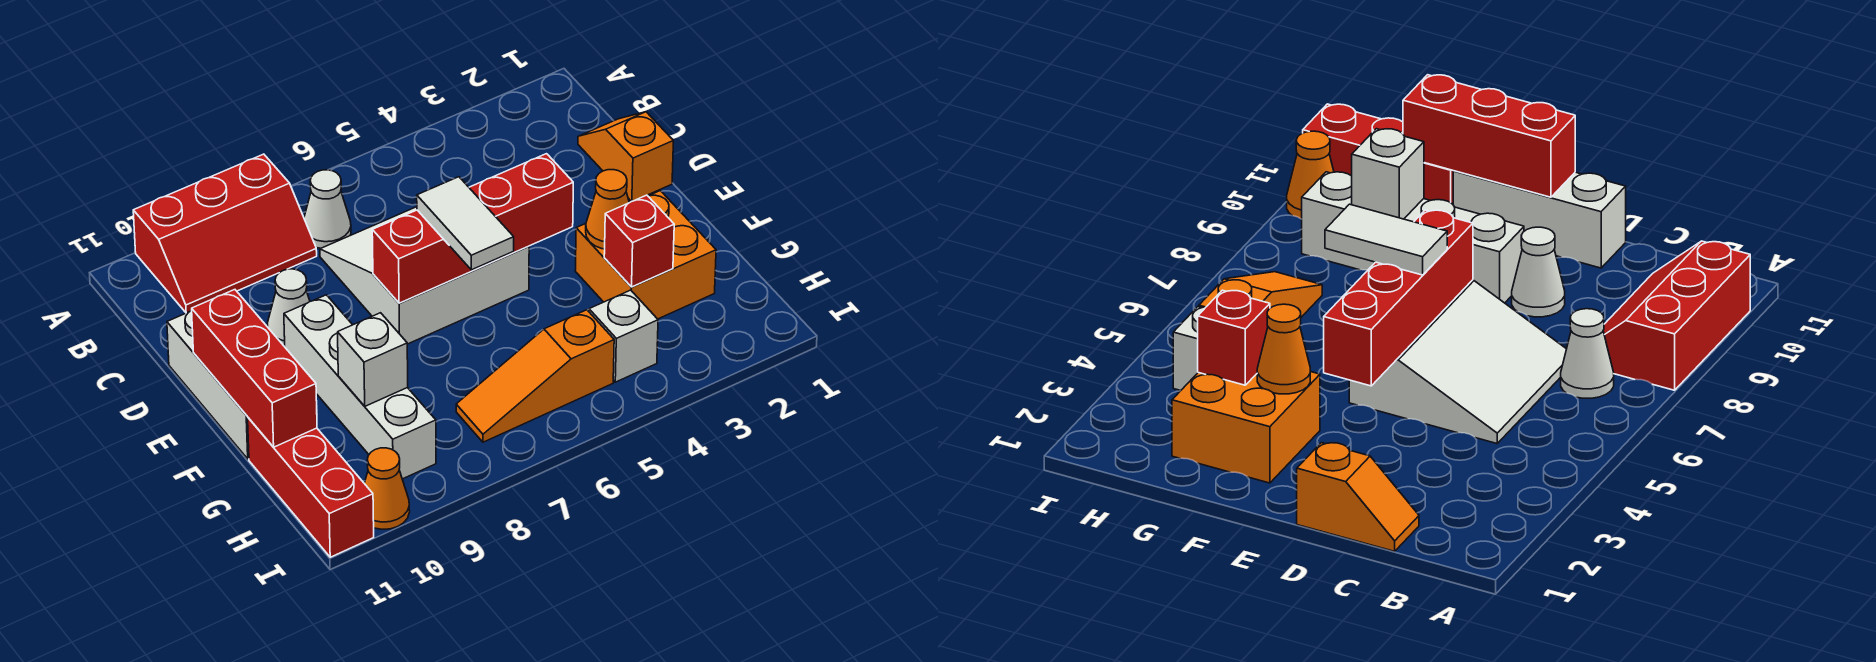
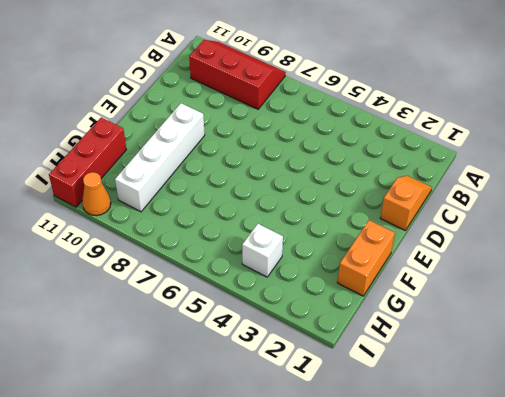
red slope A8:B10 level 1 top B -> red slope A8:B10 level 1 top A
orange brick F1:G1 level 1 -> none
none -> white cone B7 level 1
none -> white slope C5:E7 level 1 top E
none -> white cone D9 level 1

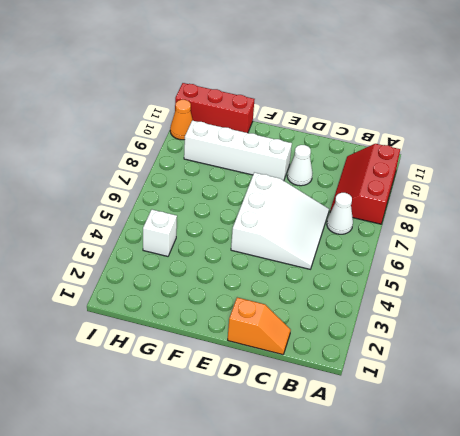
none -> white brick D11:F11 level 1
none -> orange brick F2:G3 level 1
none -> orange slope H5:H7 level 1 top 5

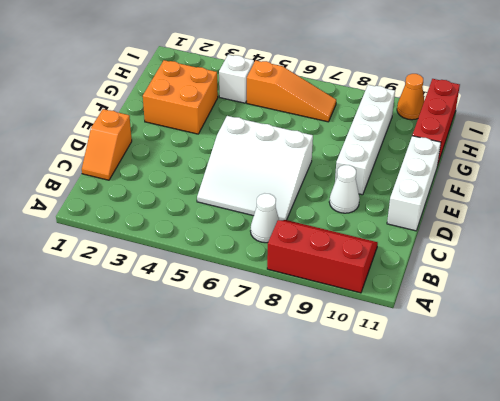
none -> red brick E4:E7 level 2
none -> red brick E11:G11 level 2
none -> orange cone F3 level 2

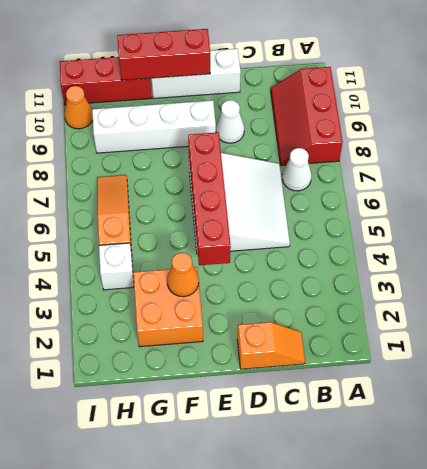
none -> red brick G3 level 2
none -> white brick G9 level 2
none -> white tile E6:F6 level 3

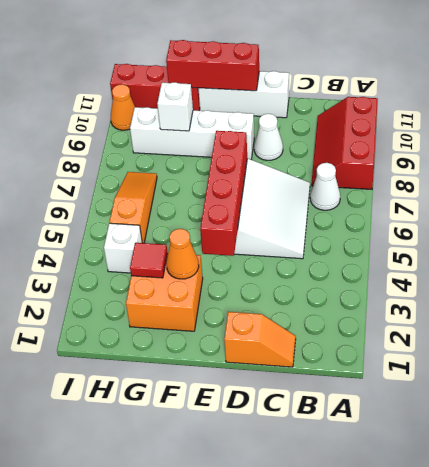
red tile G3 level 2 -> red brick G3 level 2
none -> white tile E6:F6 level 3

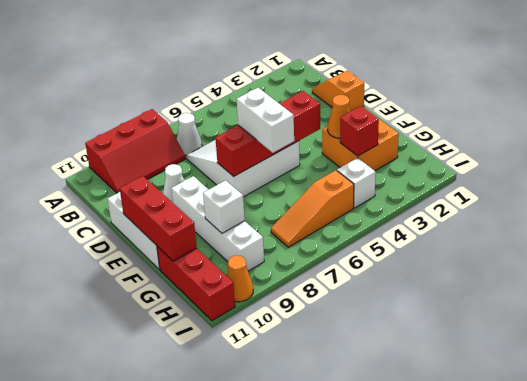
white brick E6:F6 level 3 -> white tile E6:F6 level 3

